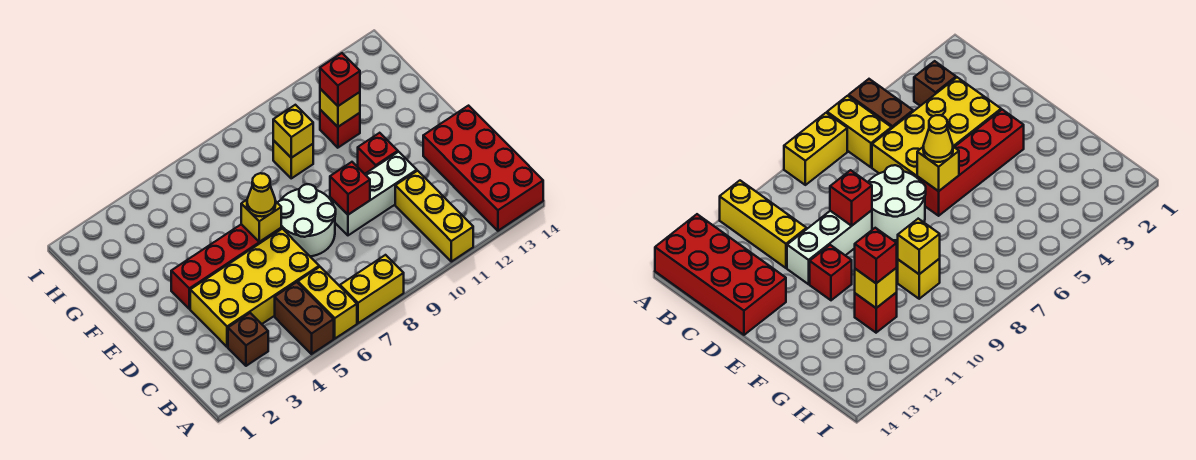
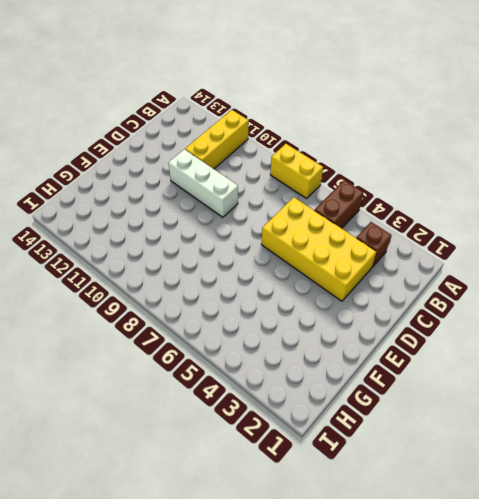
none -> yellow brick A6:B6 level 1
none -> red brick A13:D14 level 1
none -> white round brick D7:E8 level 1

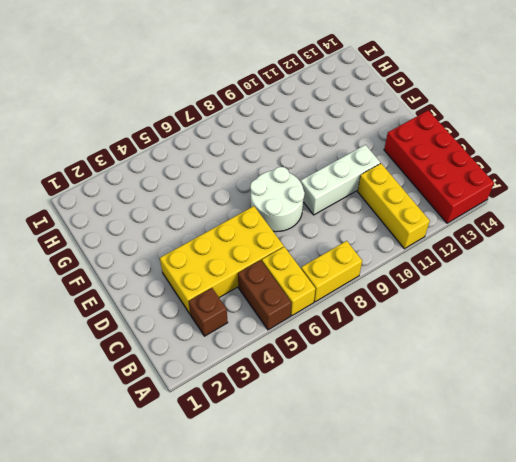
none -> red brick E3:E6 level 1
none -> red brick E11 level 1
none -> yellow brick G9 level 1

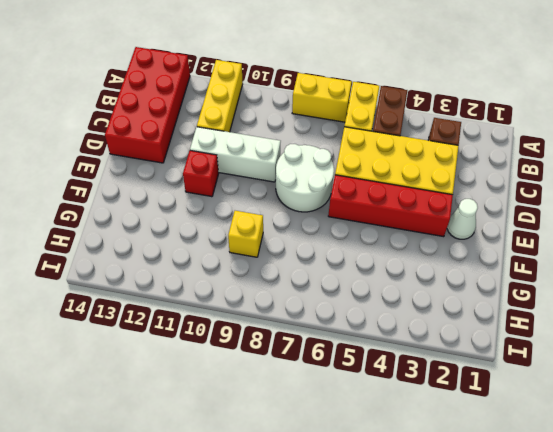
white cone E2 level 1 -> none
none -> red brick G11 level 1
none -> red brick D9 level 2
none -> yellow brick E6 level 2

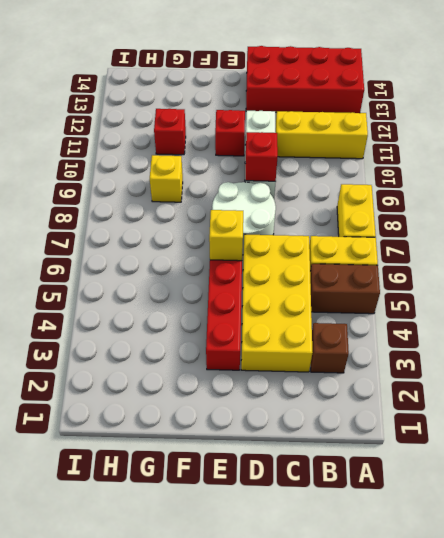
none -> yellow brick G9 level 2
none -> yellow brick G11 level 2
none -> yellow cone E6 level 3

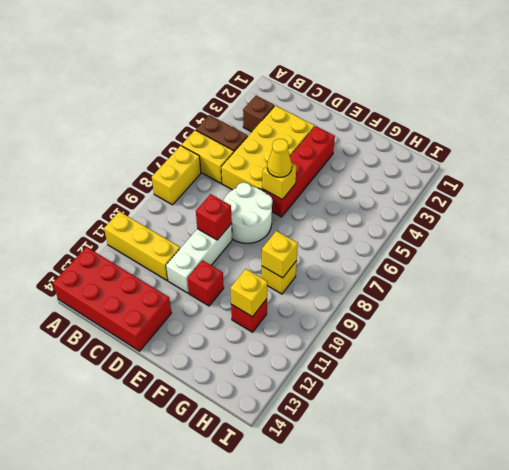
none -> red brick G11 level 3

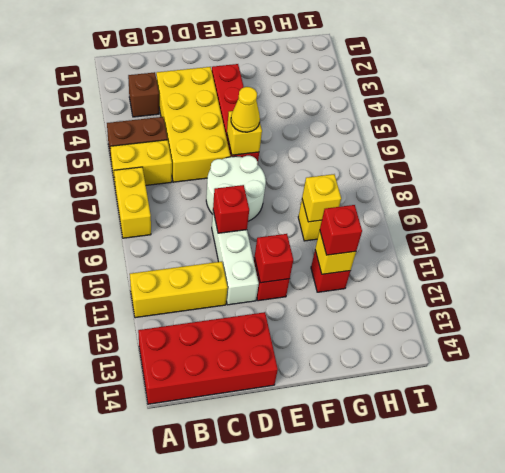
red brick E11 level 2 -> none

